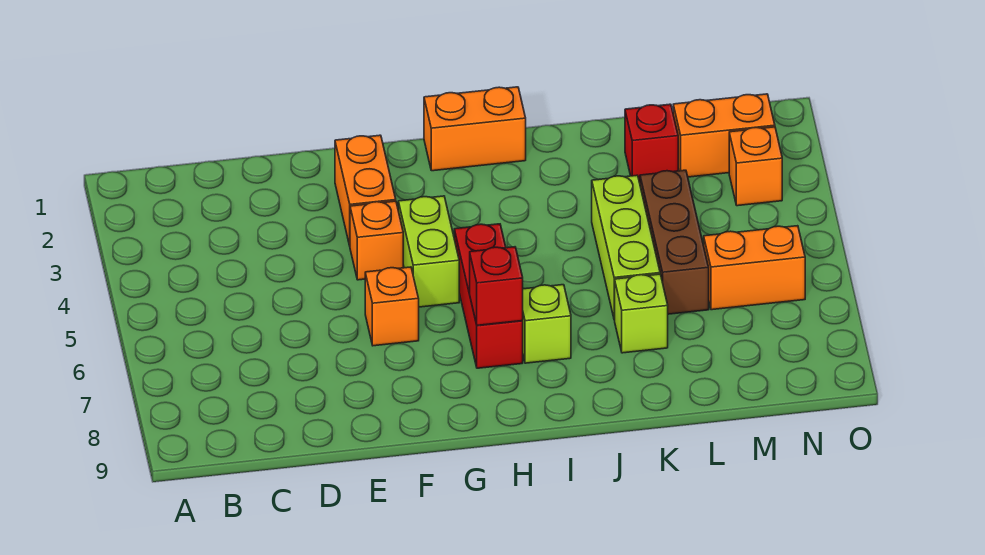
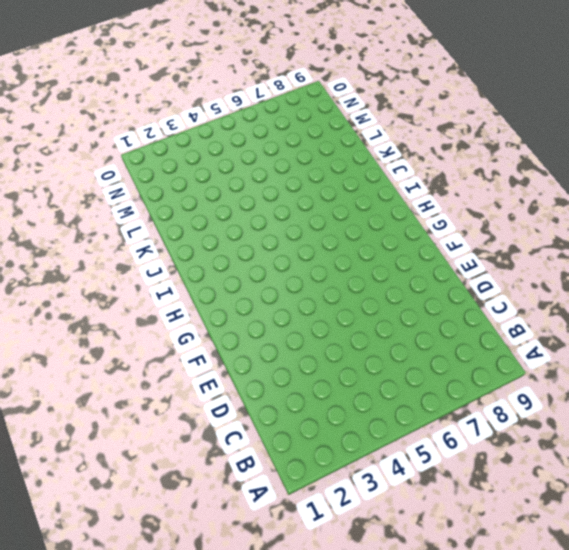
none -> orange brick F2:F3 level 1
none -> orange brick F4 level 1
none -> orange brick F6 level 1

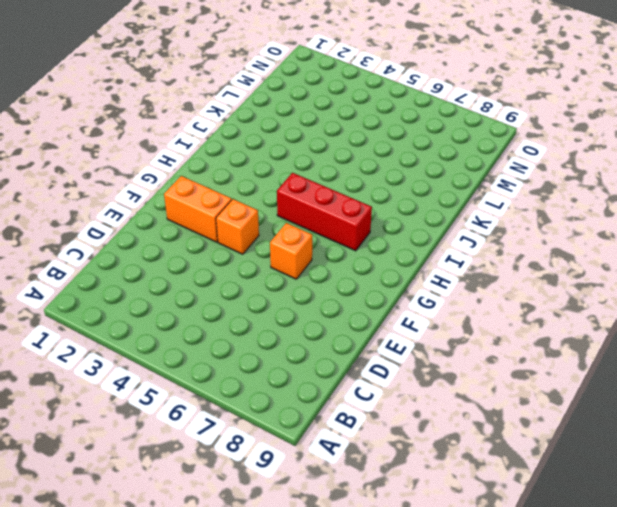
none -> lime brick G4:G5 level 1
none -> orange brick H1:I1 level 1
none -> lime brick I7 level 1

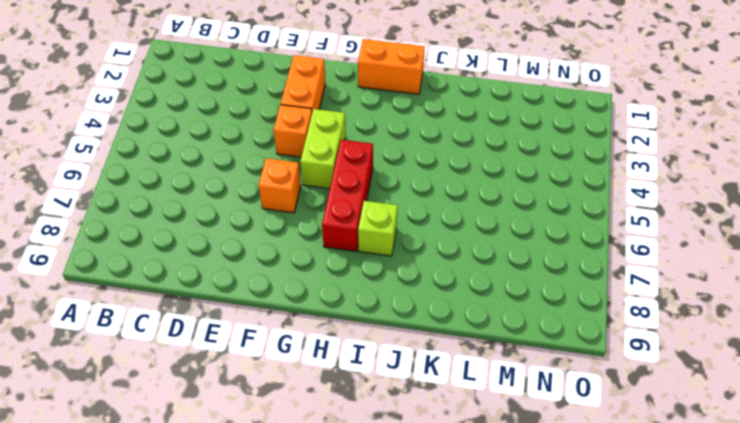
none -> lime brick K4:K6 level 1
none -> lime brick K7 level 1
none -> red brick L2 level 1

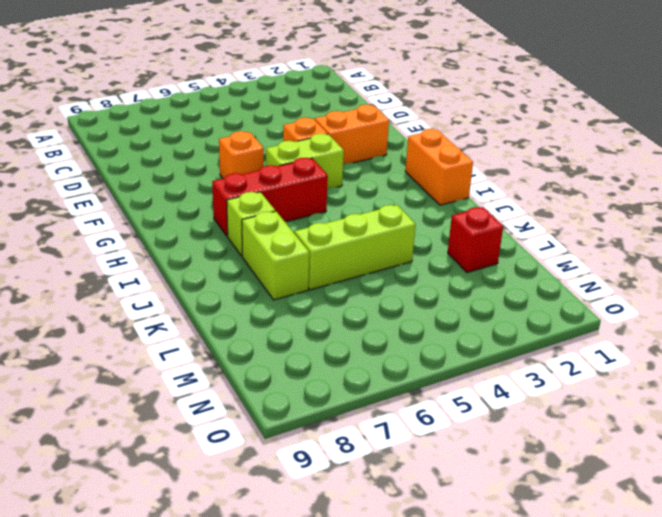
lime brick J7:K7 level 1 -> lime brick K7 level 1
none -> brown brick L4:L6 level 1
none -> orange brick M2:N2 level 1
none -> orange brick M6:N6 level 1

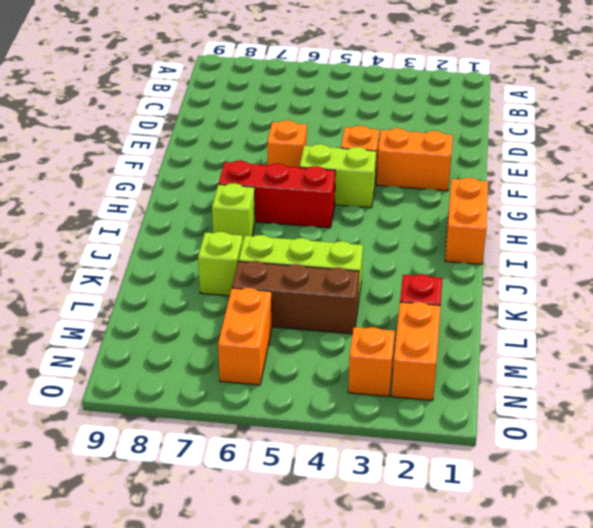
none -> red brick H7 level 2

